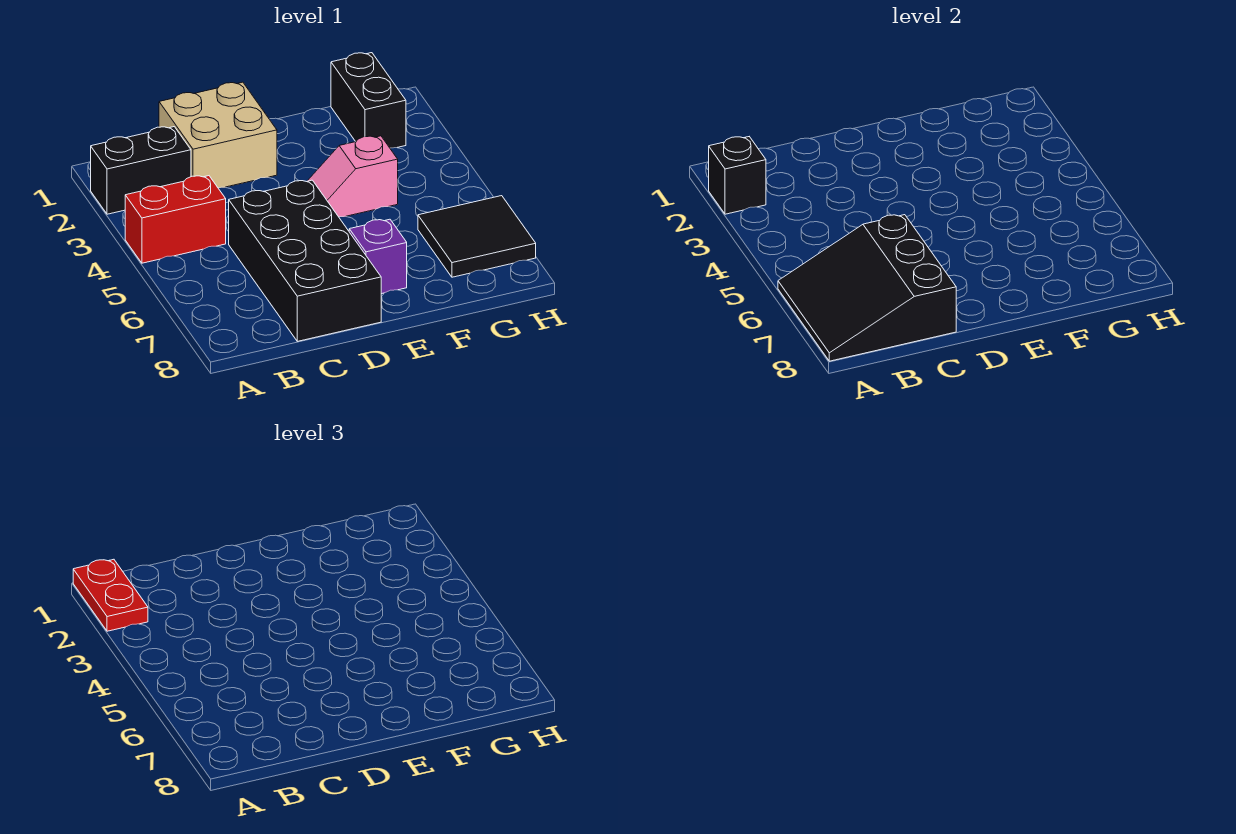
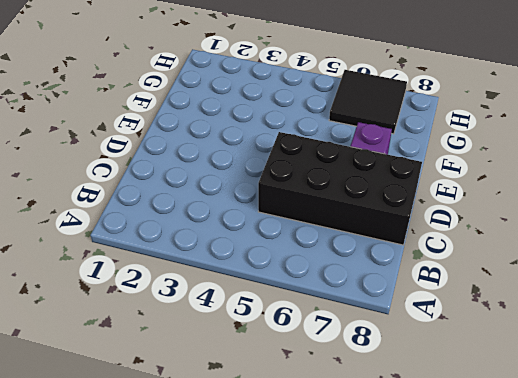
none -> black brick A2:B2 level 1
none -> red brick A4:B4 level 1

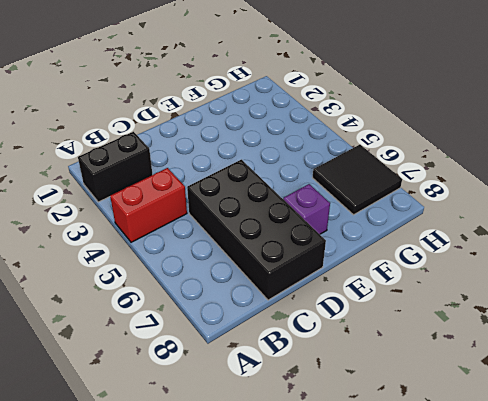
none -> tan brick C1:D2 level 1
none -> pink slope E4:F4 level 1 top F

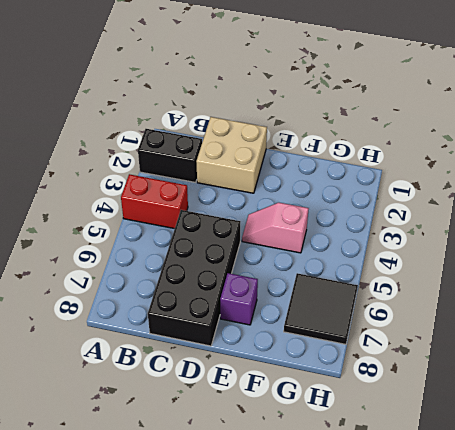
none -> black brick G1:G2 level 1
none -> black brick A2 level 2

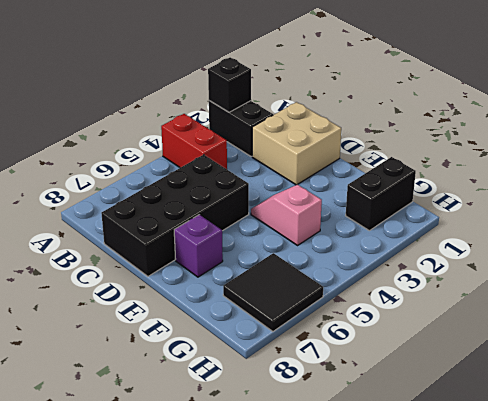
none -> black slope A6:C8 level 2 top C
none -> red plate A1:A2 level 3

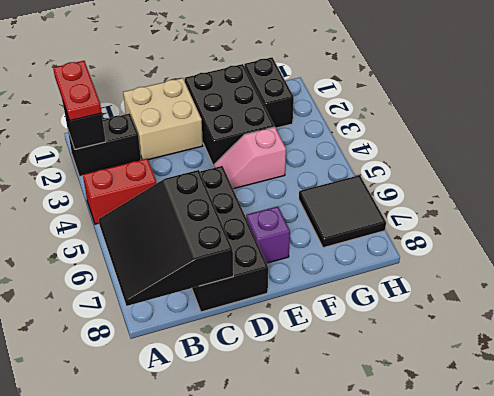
black brick E1:F3 level 1 -> none

